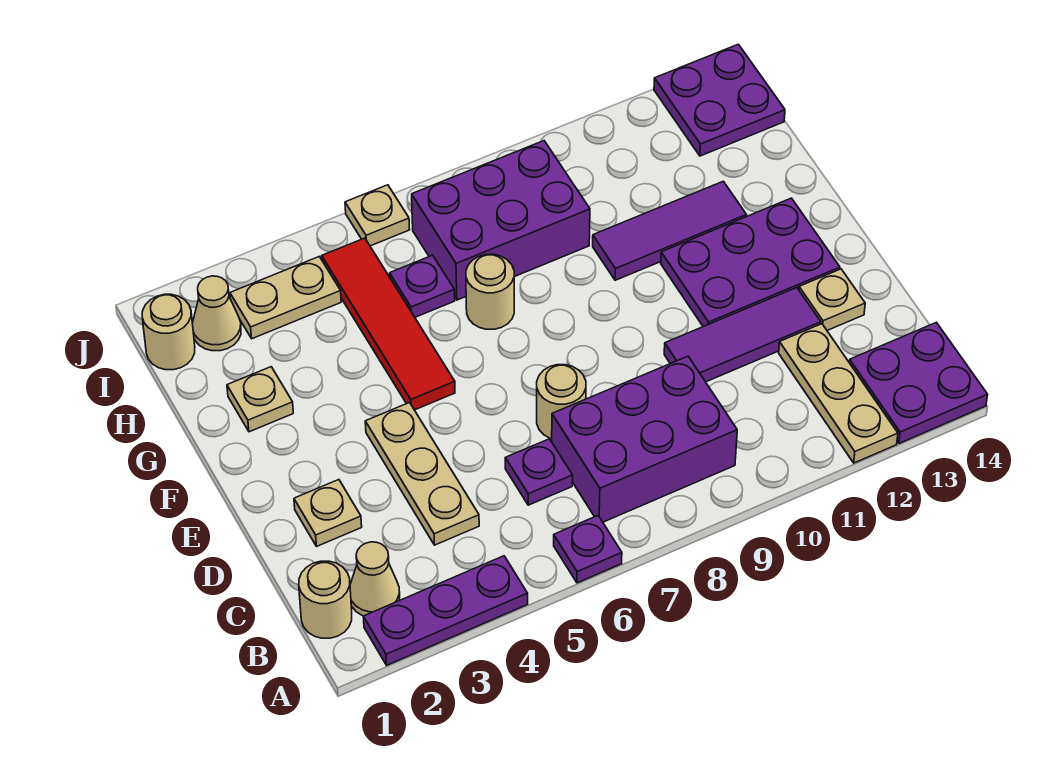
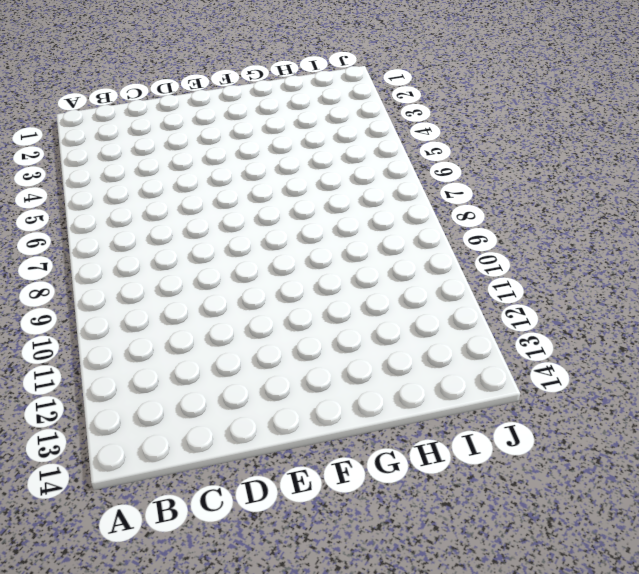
none -> purple plate A2:A4 level 1
none -> purple plate A6 level 1
none -> tan plate A12:C12 level 1

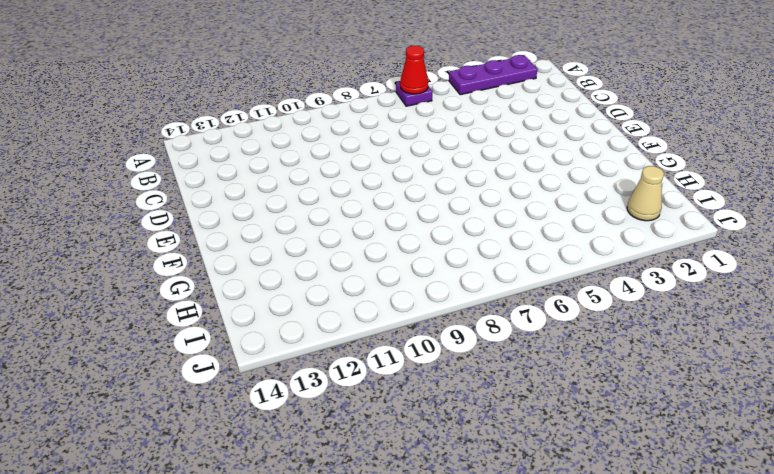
red cone A6 level 2 -> none
none -> tan plate A12:C12 level 1
none -> purple plate A13:B14 level 1
none -> tan round brick B1 level 1

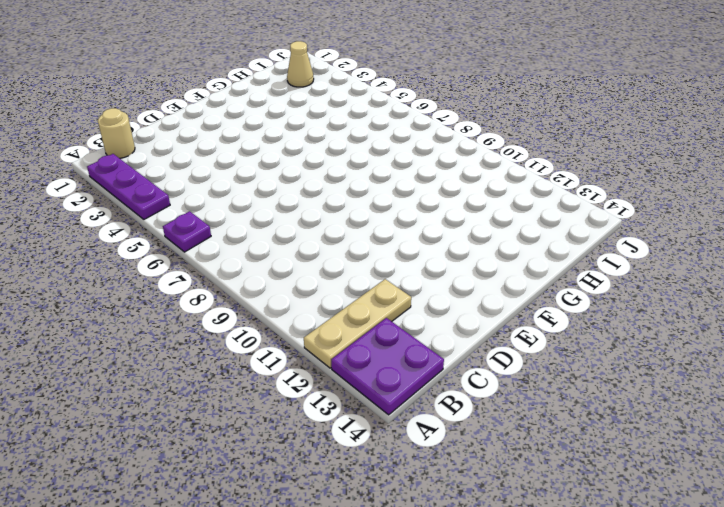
none -> tan cone B2 level 1
none -> purple brick B7:C9 level 1
none -> tan plate C4:E4 level 1

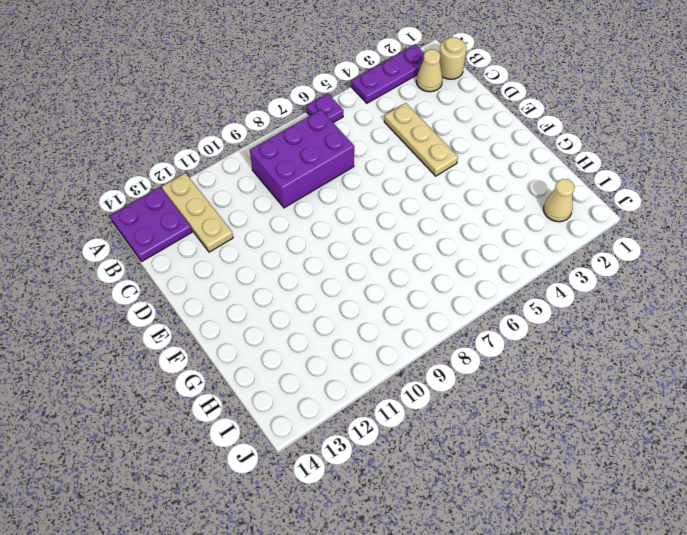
none -> purple plate C6 level 1
none -> tan plate D2 level 1
none -> tan round brick D7 level 1

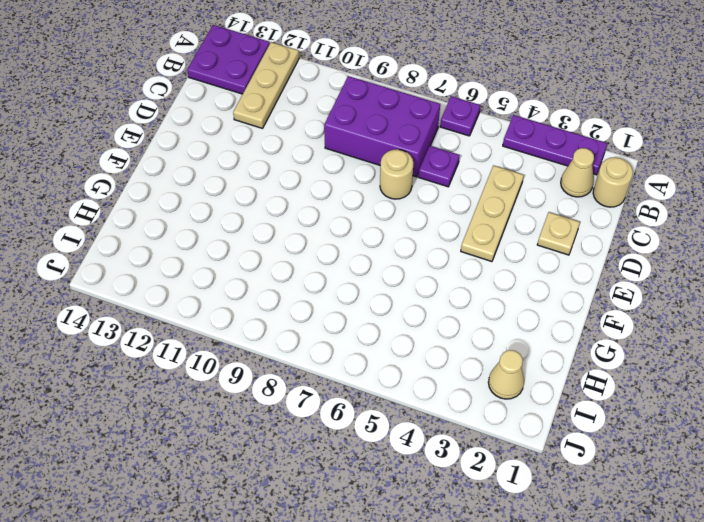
none -> purple tile D10:D12 level 1
none -> tan plate D13 level 1
none -> purple plate E11:F13 level 1

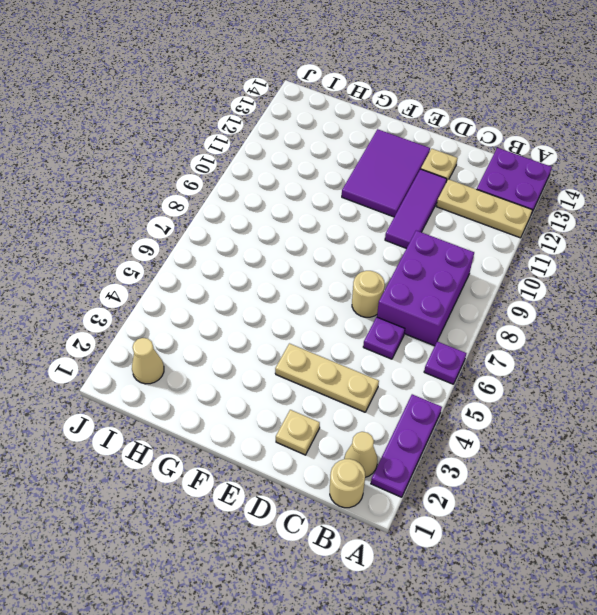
purple tile E11:F13 level 1 -> purple plate E11:F13 level 1
none -> red tile F5:I5 level 1
none -> tan plate G2 level 1
none -> tan round brick G7 level 1

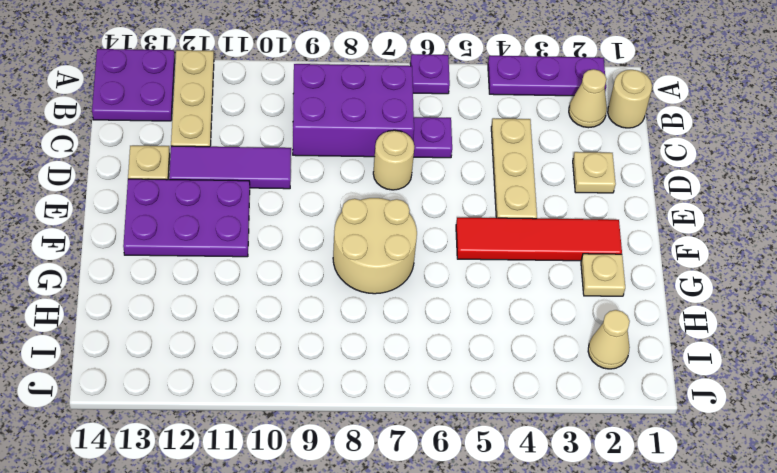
red tile F2:F5 level 1 -> red tile F5:I5 level 1
tan round brick F7:G8 level 1 -> tan round brick G7 level 1
none -> purple tile G10:G12 level 1
none -> purple plate H6 level 1
none -> purple brick H7:I9 level 1

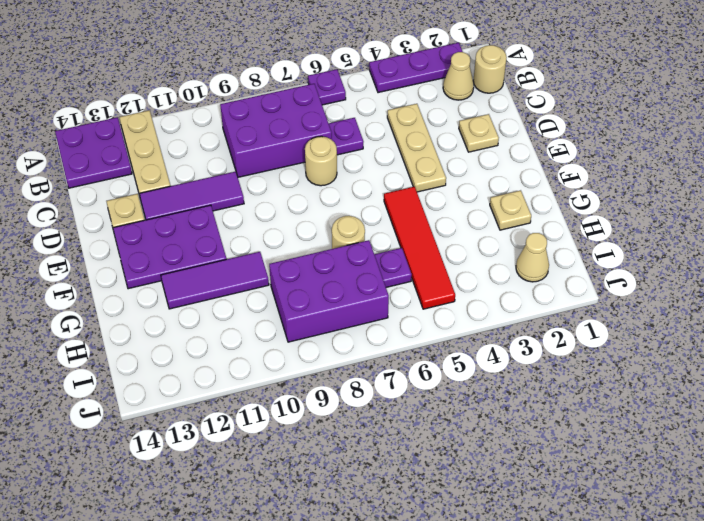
none -> tan round brick I1 level 1
none -> tan plate I3:I4 level 1
none -> purple plate I13:J14 level 1

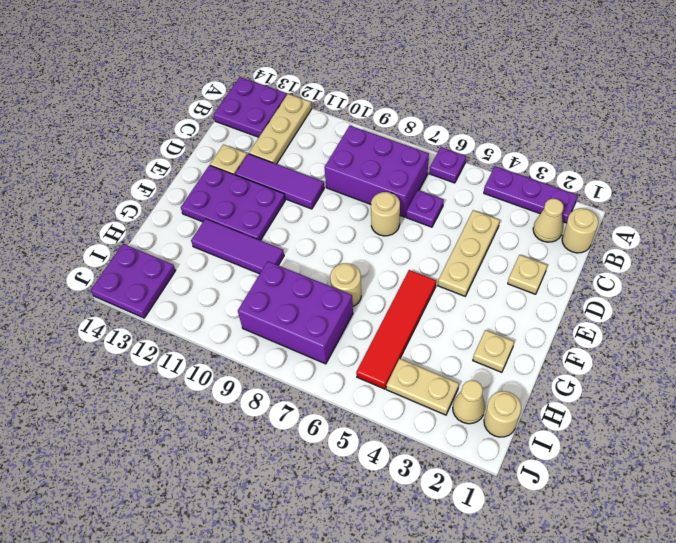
none -> purple plate H6 level 1
none -> tan plate J6 level 1

